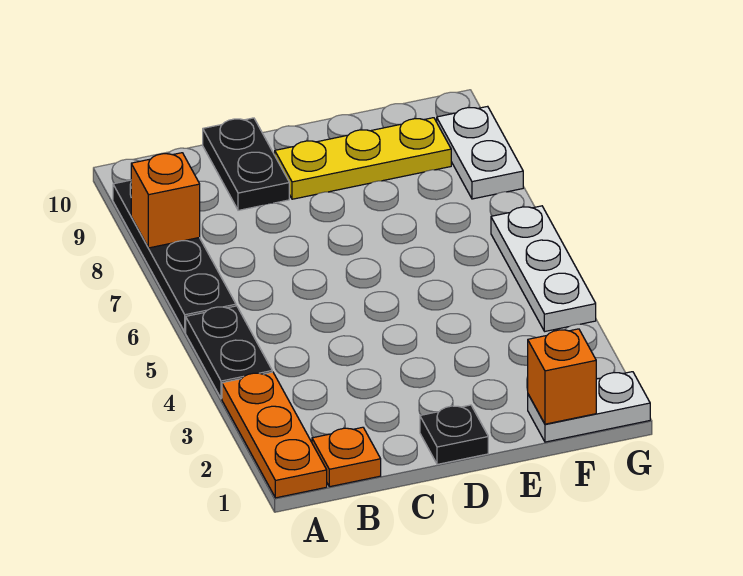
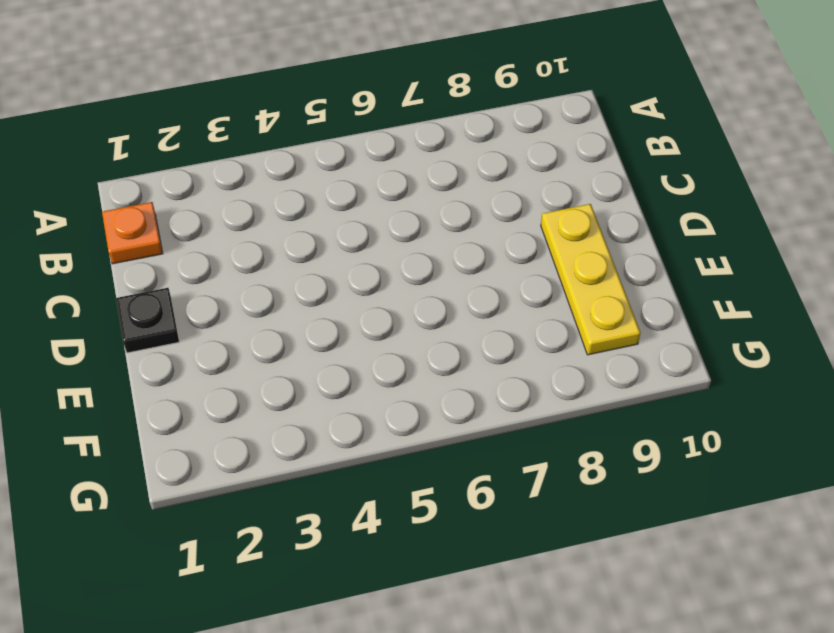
none -> orange plate A1:A3 level 1
none -> black plate A4:A5 level 1
none -> black plate A6:A9 level 1

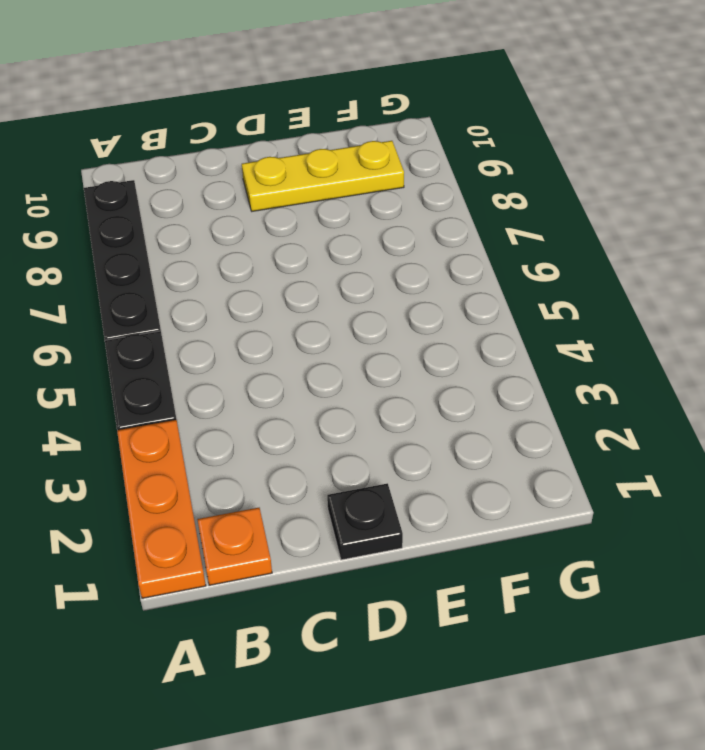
none -> black plate C9:C10 level 1
none -> white plate F1:G1 level 1
none -> white plate G4:G6 level 1

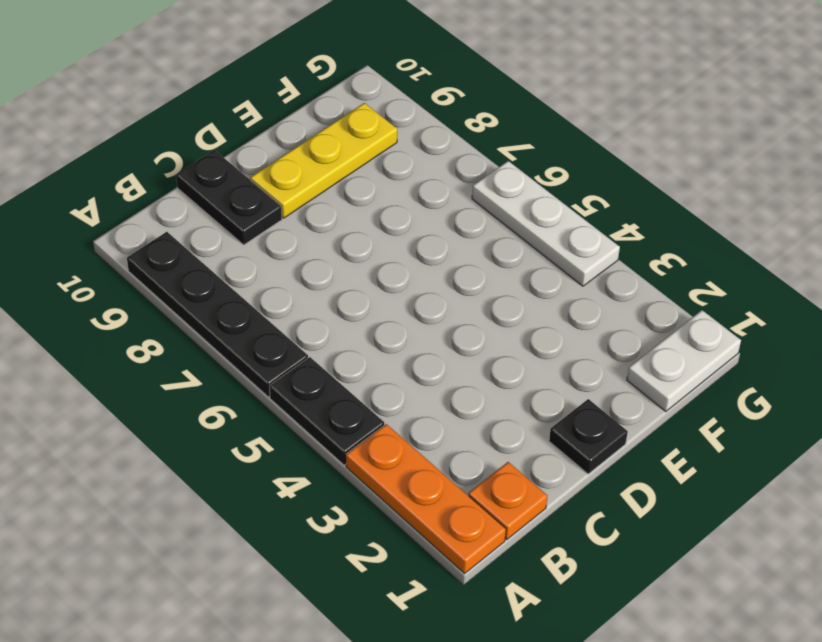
none -> white plate G8:G9 level 1
none -> orange brick A8 level 2
none -> orange brick F1 level 2

